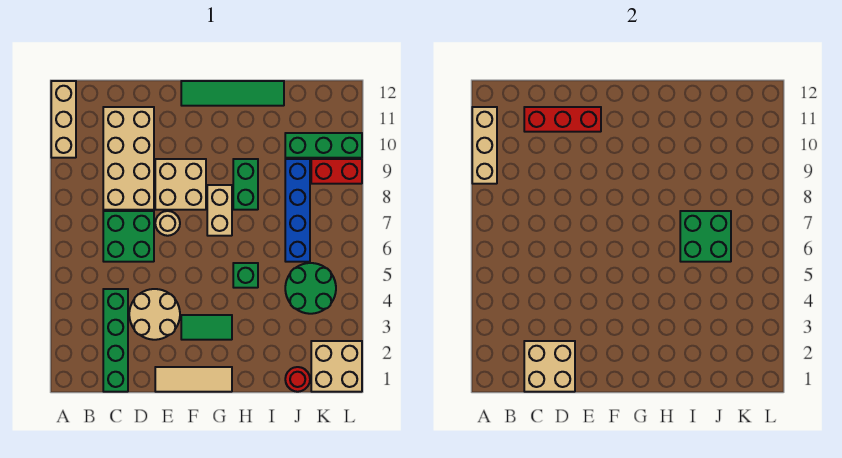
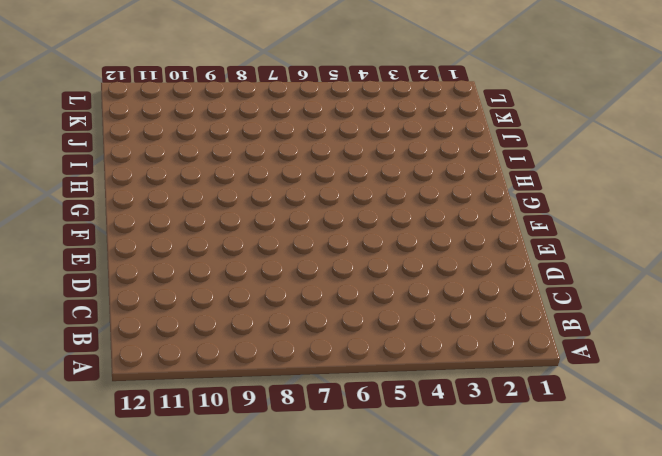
none -> tan brick A10:A12 level 1
none -> green brick C1:C4 level 1
none -> green brick C6:D7 level 1

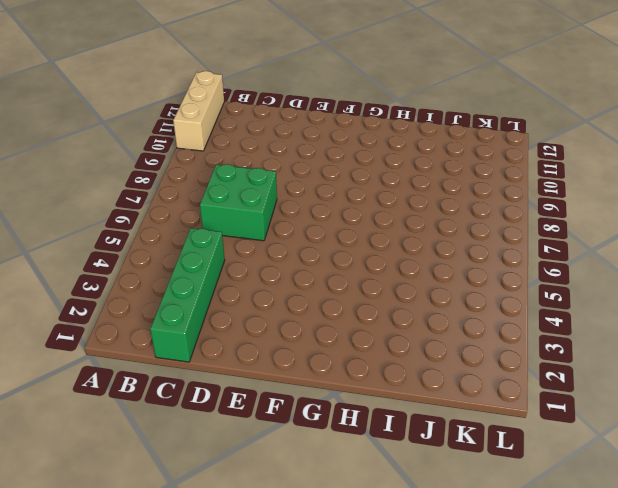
none -> tan brick C8:D11 level 1
none -> tan round brick D3:E4 level 1
none -> tan tile E1:G1 level 1

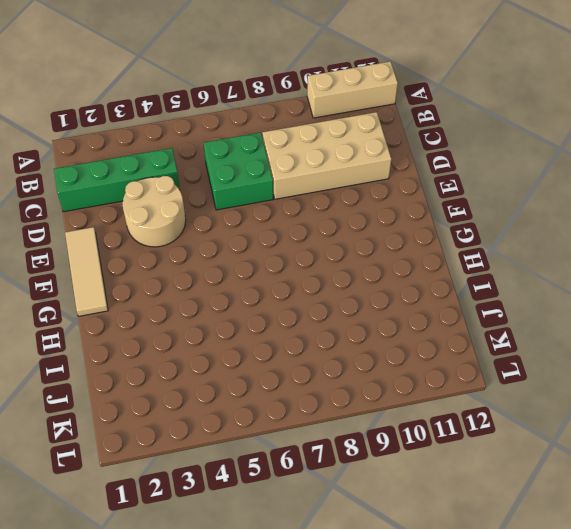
none -> tan round brick E7 level 1
none -> tan brick E8:F9 level 1
none -> green tile F3:G3 level 1

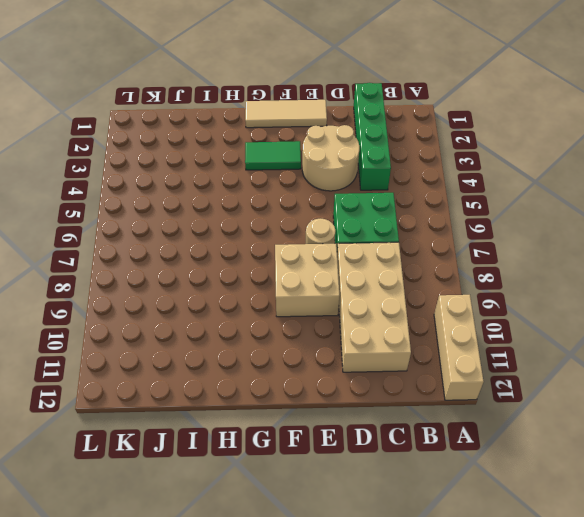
none -> green tile F12:I12 level 1
none -> tan brick G7:G8 level 1
none -> green brick H5 level 1

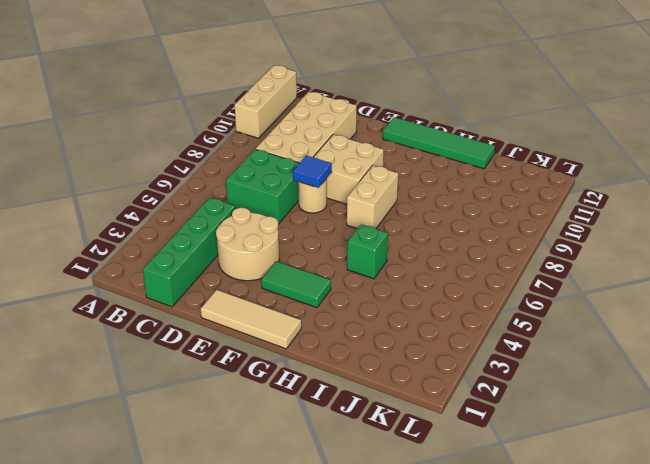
blue tile E7 level 2 -> none
none -> green brick H8:H9 level 1
none -> red round brick J1 level 1
none -> green round brick J4:K5 level 1

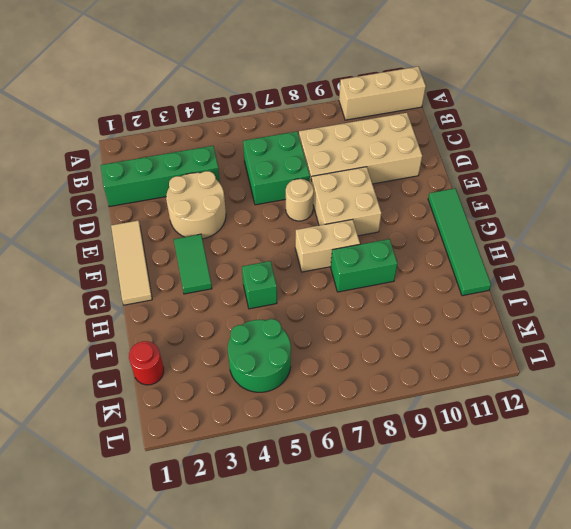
none -> blue brick J6:J9 level 1
none -> green brick J10:L10 level 1
none -> tan brick K1:L2 level 1

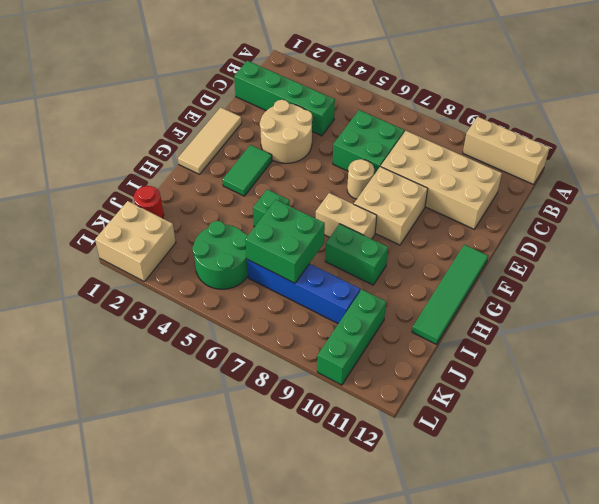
none -> red brick K9:L9 level 1
none -> tan brick A9:A11 level 2
none -> tan brick C1:D2 level 2

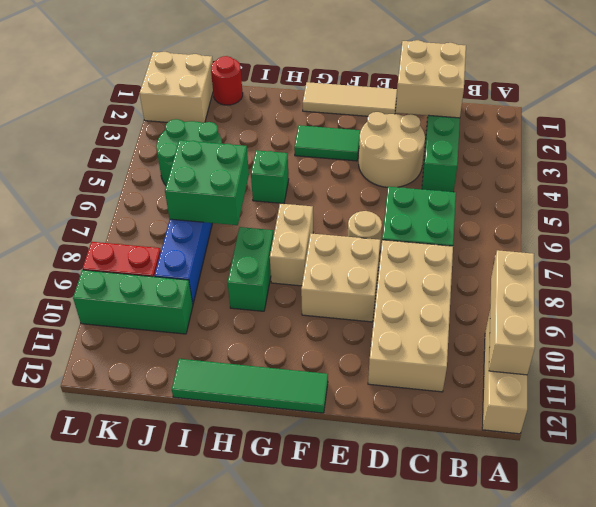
none -> red brick C11:E11 level 2

